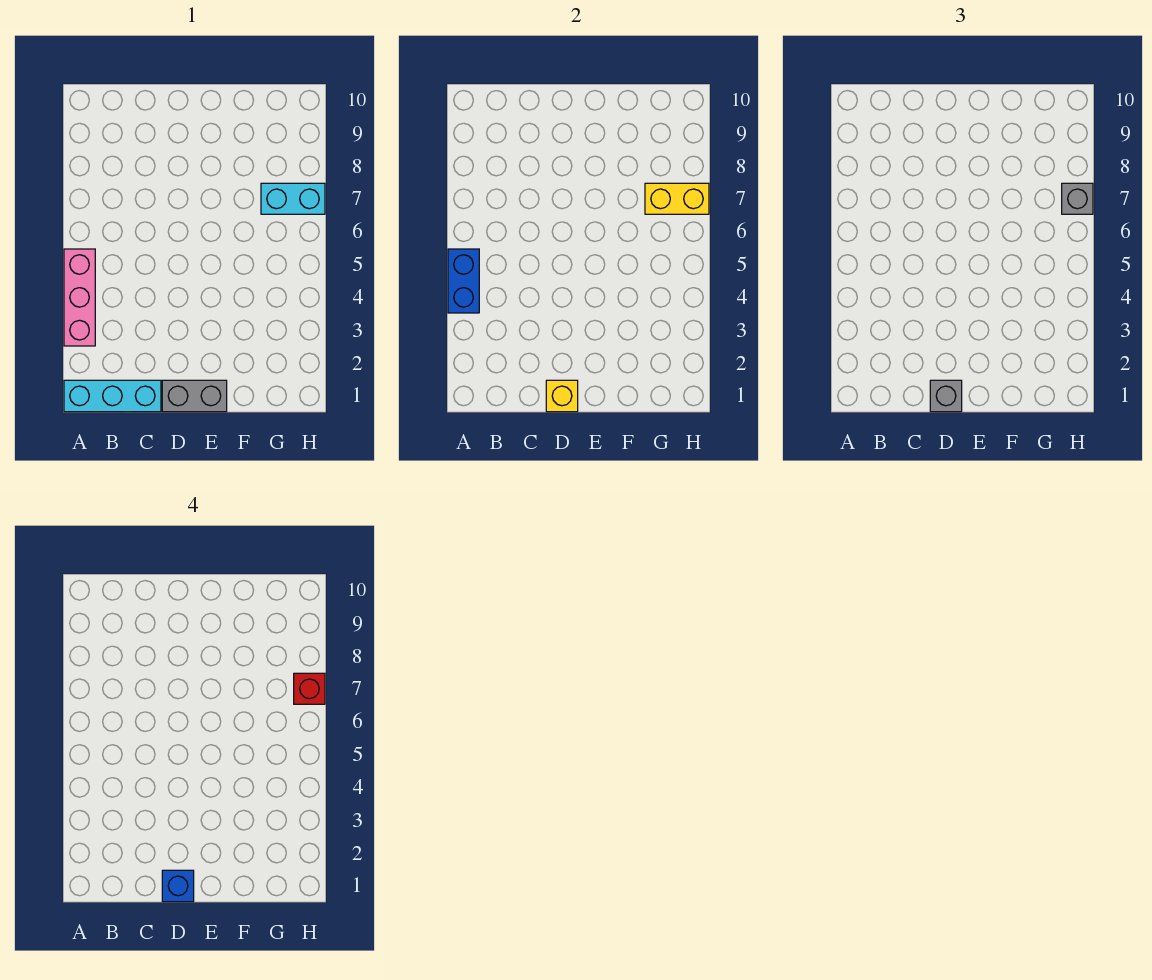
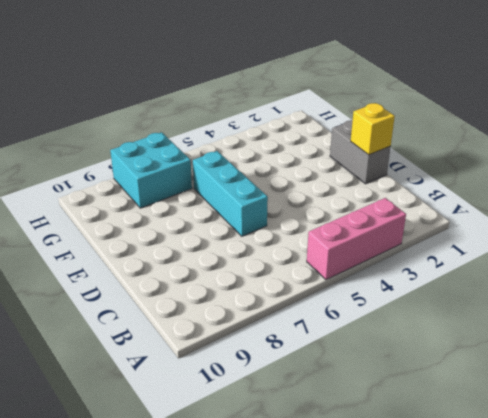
cyan brick D6:F6 level 1 -> cyan brick A1:C1 level 1
cyan brick G7:H8 level 1 -> cyan brick G7:H7 level 1
none -> blue brick A4:A5 level 2
none -> yellow brick G7:H7 level 2

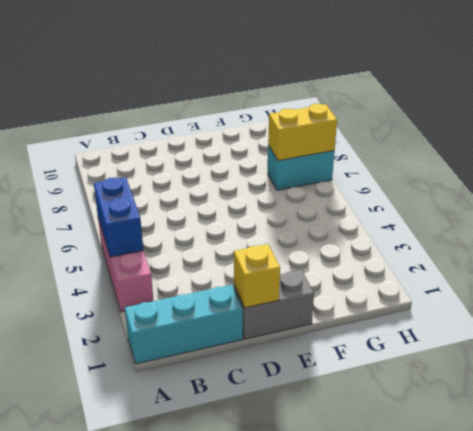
none -> grey brick D1 level 3
none -> grey brick H7 level 3

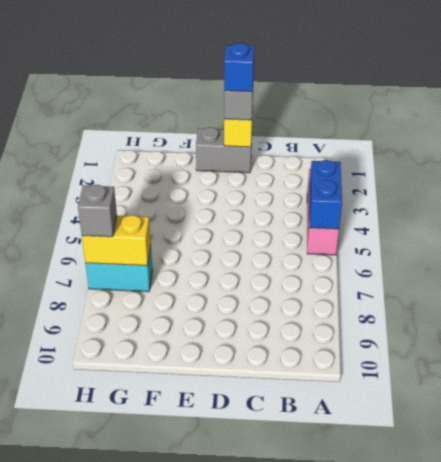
none -> cyan brick A1:C1 level 1
none -> red brick H7 level 4

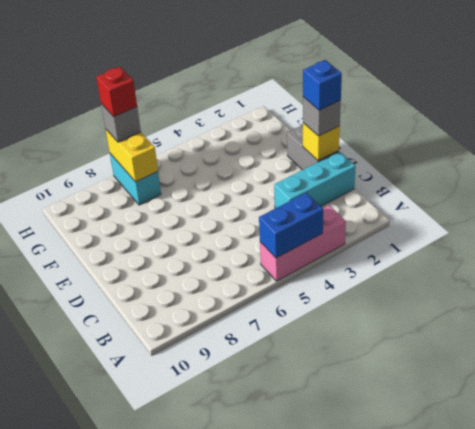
cyan brick C1:C3 level 1 -> cyan brick A1:C1 level 1

